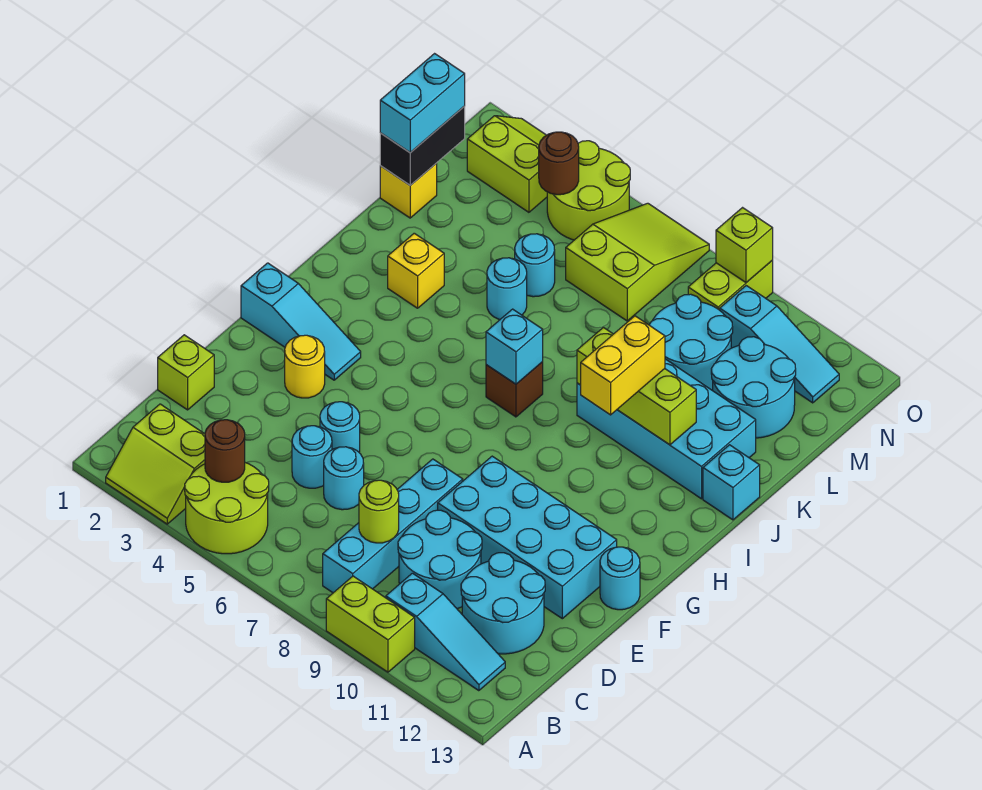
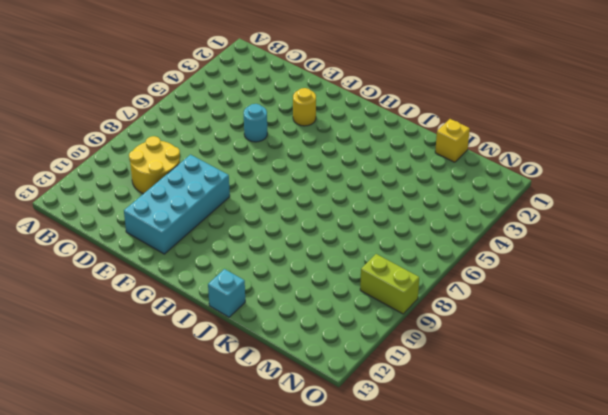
yellow round brick C9:D10 level 1 -> cyan round brick C9:D10 level 1
none -> lime slope A2:B3 level 1 top B
none -> lime round brick A4:B5 level 1
none -> lime brick A9:A10 level 1
none -> cyan brick B8:E8 level 1

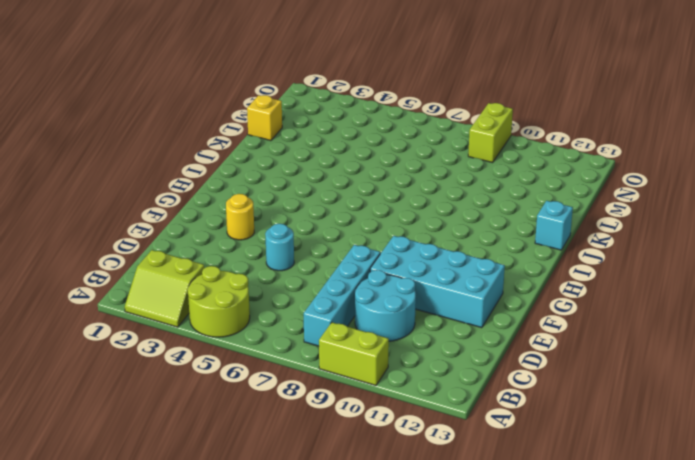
none -> cyan slope B10:B12 level 1 top 10
none -> cyan round brick C11:D12 level 1
none -> lime brick D1 level 1
none -> cyan round brick D5 level 1

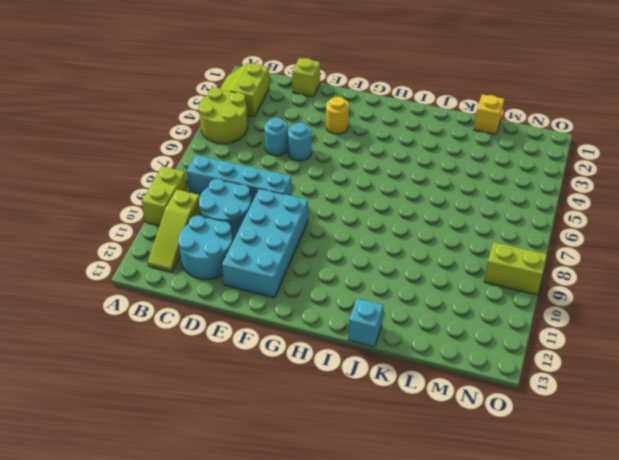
lime slope B10:B12 level 1 top 10 -> cyan slope B10:B12 level 1 top 10
none -> cyan round brick D6 level 1
none -> cyan round brick F13 level 1
none -> cyan slope G1:G3 level 1 top 1
none -> brown brick I7 level 1

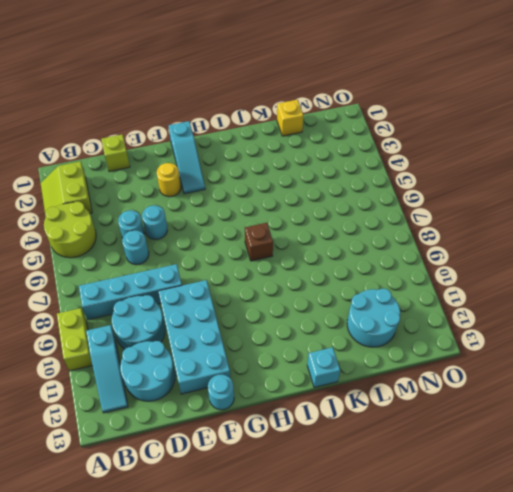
none -> yellow brick J3 level 1
none -> cyan brick J9:K12 level 1
none -> cyan round brick K5 level 1
none -> cyan round brick L5 level 1

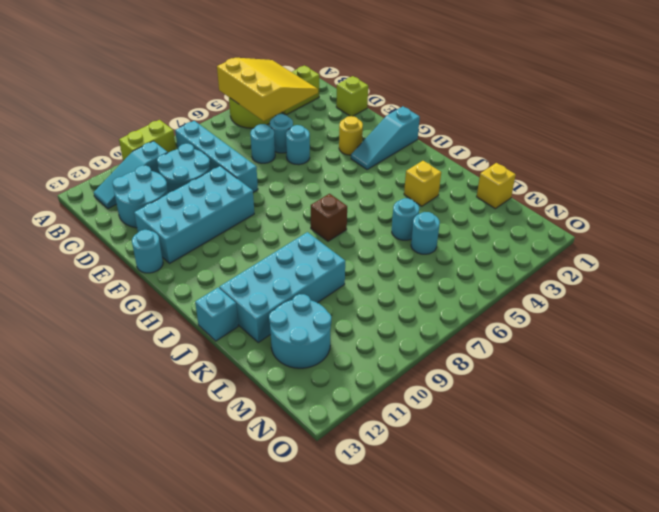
yellow slope A3:C5 level 2 top 5 -> brown round brick B4 level 2
none -> cyan round brick L9:M10 level 1
none -> lime slope M6:O7 level 1 top M
none -> lime slope N2:O3 level 1 top N
none -> lime round brick N4:O5 level 1

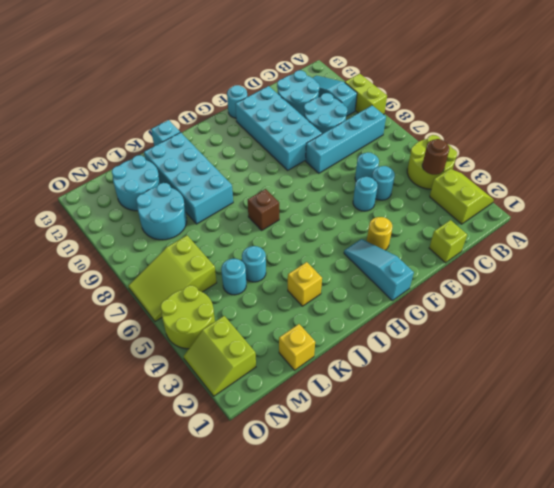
none -> lime brick N9:O9 level 1
none -> cyan slope N10:N12 level 1 top 10
none -> lime round brick C8 level 2
none -> cyan brick I7 level 2

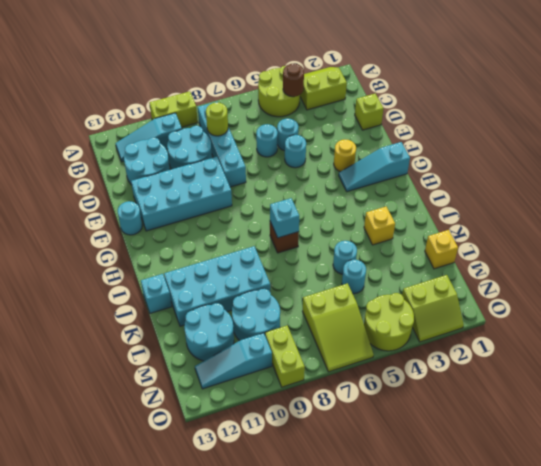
none -> lime brick J9:J11 level 2
none -> black brick L1:M1 level 2
none -> brown round brick N4 level 2
none -> lime brick O9 level 2

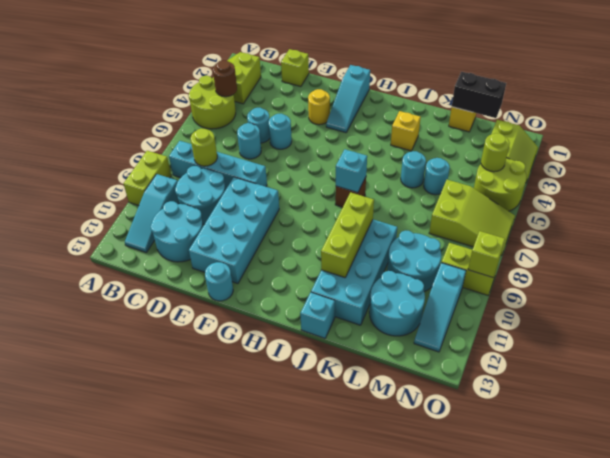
lime round brick N4 level 2 -> brown round brick N4 level 2
none -> yellow brick I10:J10 level 3
none -> cyan brick L1:M1 level 3

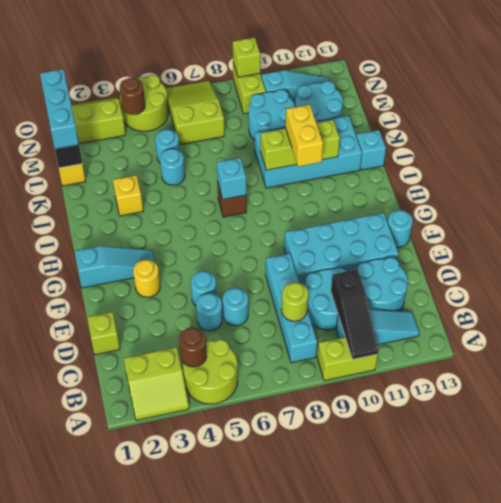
black slope A10:C10 level 2 top C -> none
cyan brick L1:N1 level 3 -> cyan brick L1:M1 level 3

